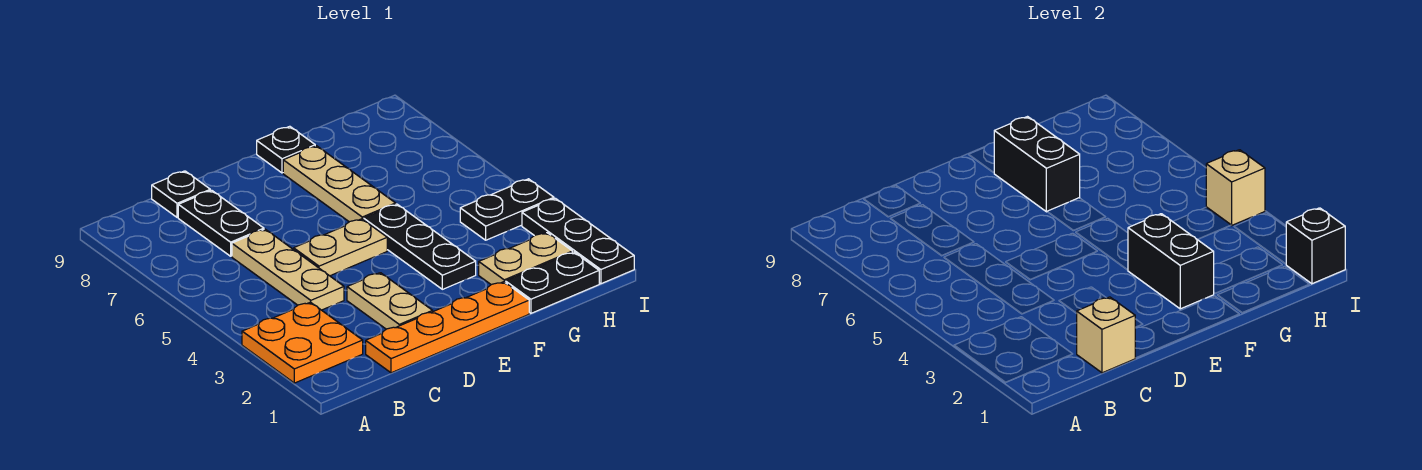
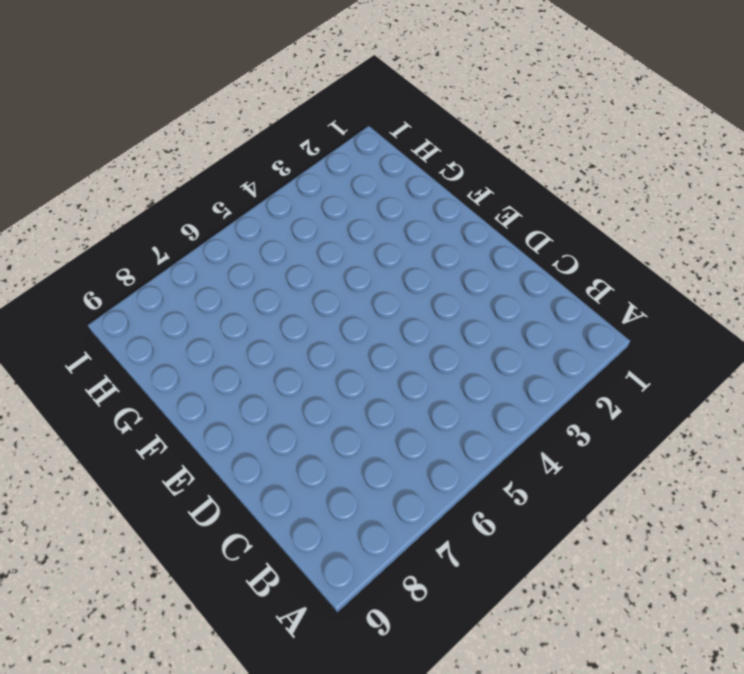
none -> orange plate A2:B3 level 1
none -> orange plate C1:F1 level 1
none -> tan plate C4:C6 level 1

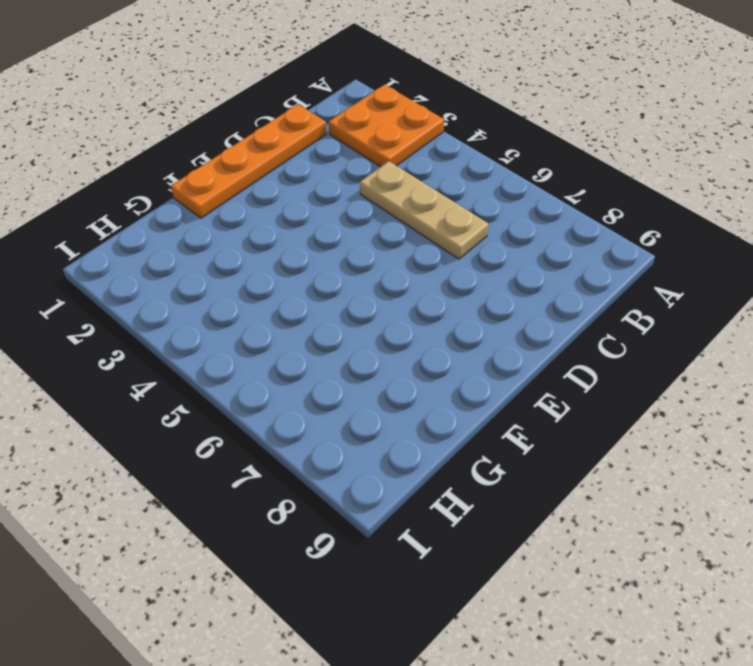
none -> black plate C7:C8 level 1
none -> black plate C9 level 1
none -> tan plate D2:D3 level 1

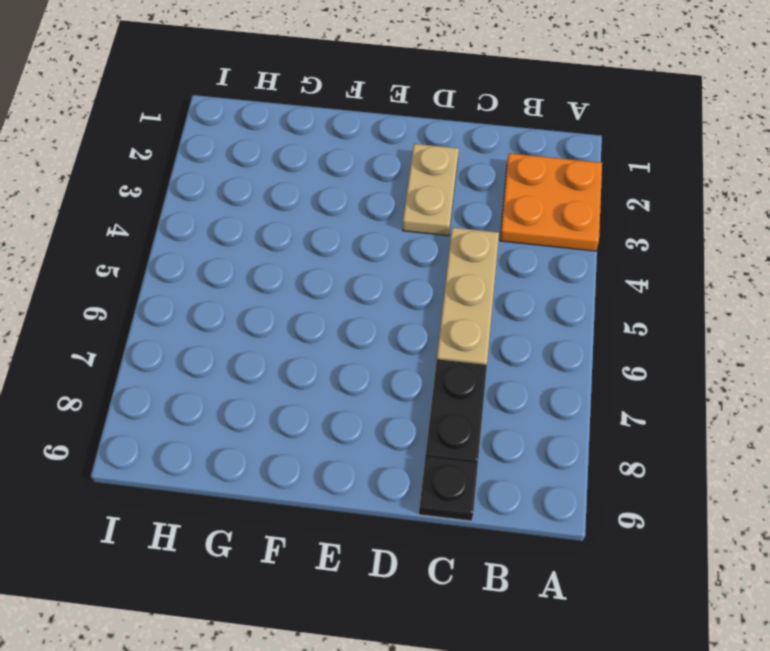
none -> orange plate C1:F1 level 1
none -> tan plate D5:E5 level 1
none -> black plate F3:F5 level 1

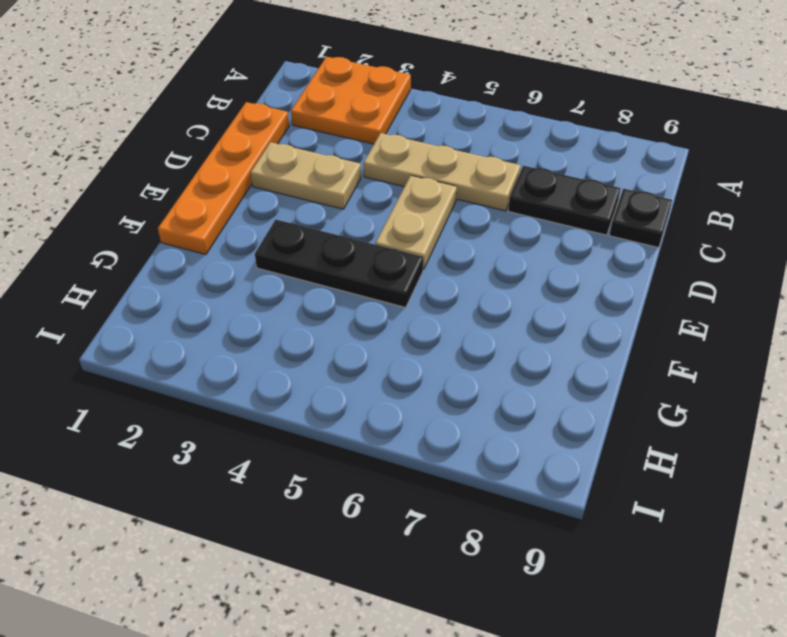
none -> tan plate F6:F8 level 1
none -> black plate F9 level 1
none -> black plate G1:H1 level 1

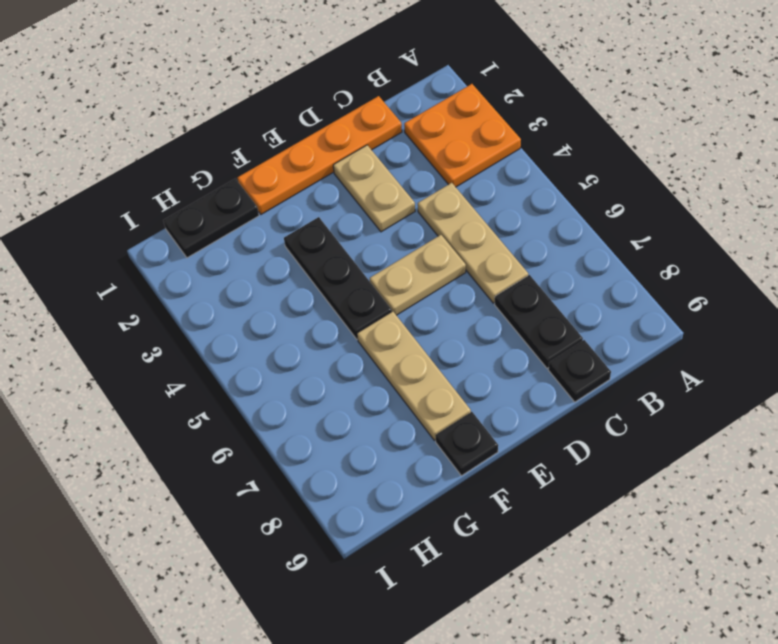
none -> tan plate G2:H2 level 1
none -> black plate H4:I4 level 1
none -> black plate I1:I3 level 1

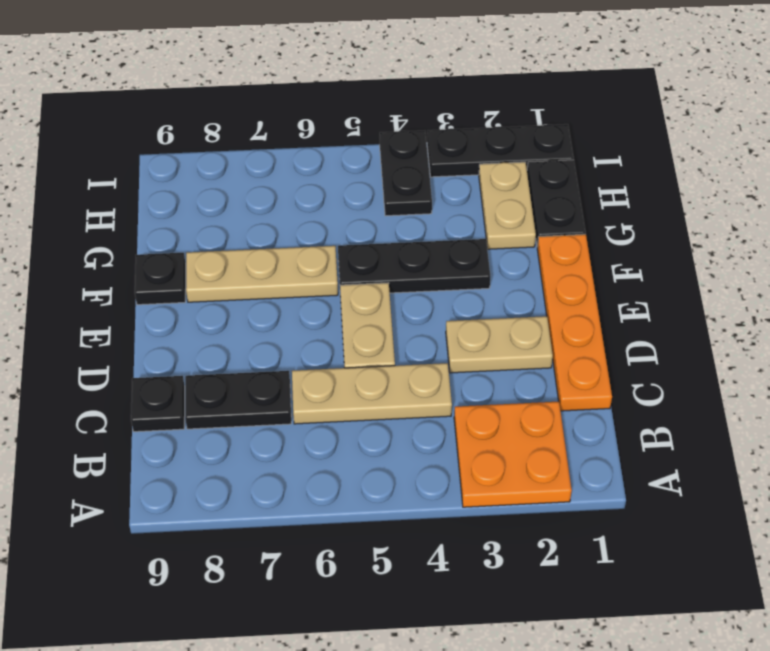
none -> tan brick C1 level 2
none -> black brick F2:F3 level 2
none -> black brick F7:F8 level 2

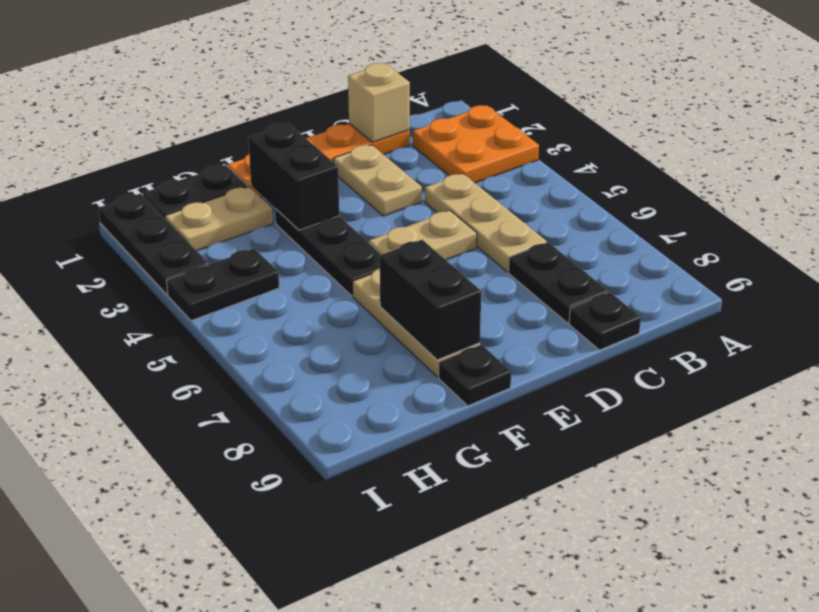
none -> black brick I1 level 2
none -> tan brick I4 level 2

